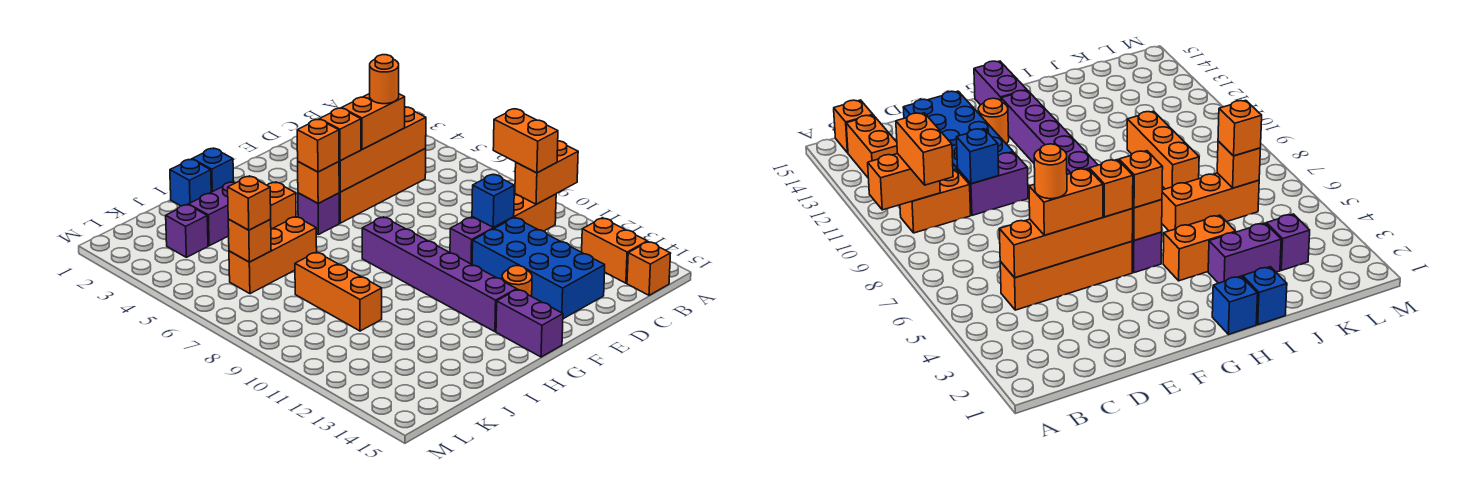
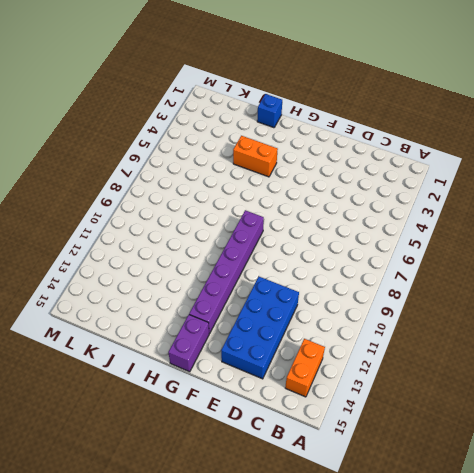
none -> orange brick B10:C10 level 1
none -> orange brick B15 level 1
none -> orange brick C5:F5 level 1

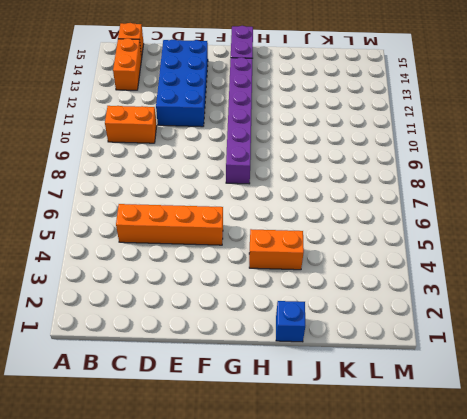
none -> purple brick D10:E10 level 1
none -> orange round brick F13 level 1
none -> purple brick G5 level 1

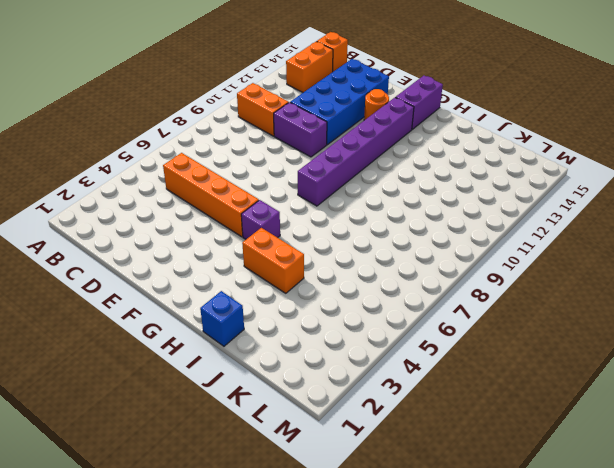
none -> blue brick H1 level 1
none -> purple brick I3:J3 level 1
none -> orange brick I6:K6 level 1

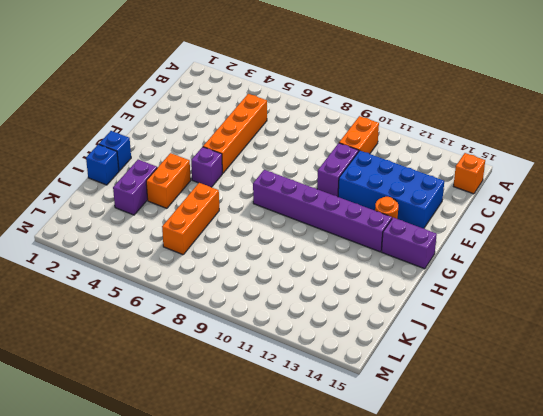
none -> orange brick B13:B14 level 1
none -> orange brick J8:J10 level 1
none -> purple brick K3 level 1

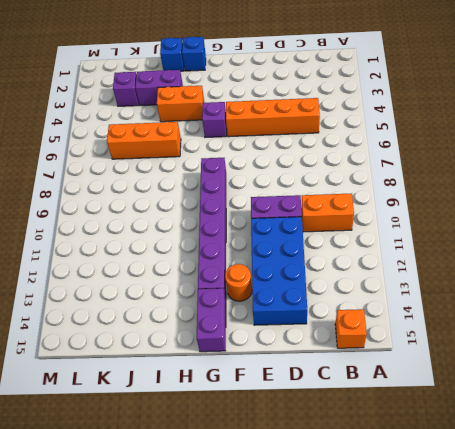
none -> orange brick B13:B14 level 1
none -> orange brick J8:J10 level 1
none -> orange brick A10:B10 level 2

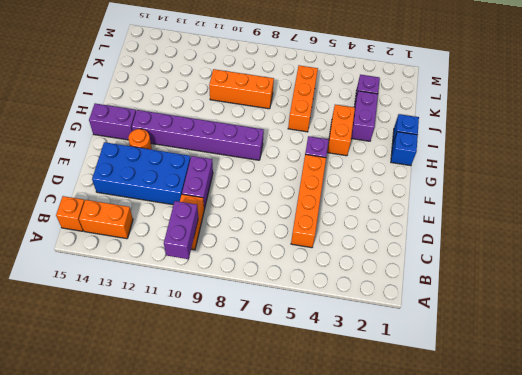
purple brick A10:B10 level 2 -> orange brick A10:B10 level 2
none -> orange brick C5:F5 level 2
none -> blue brick D10 level 2
none -> orange brick G5 level 2

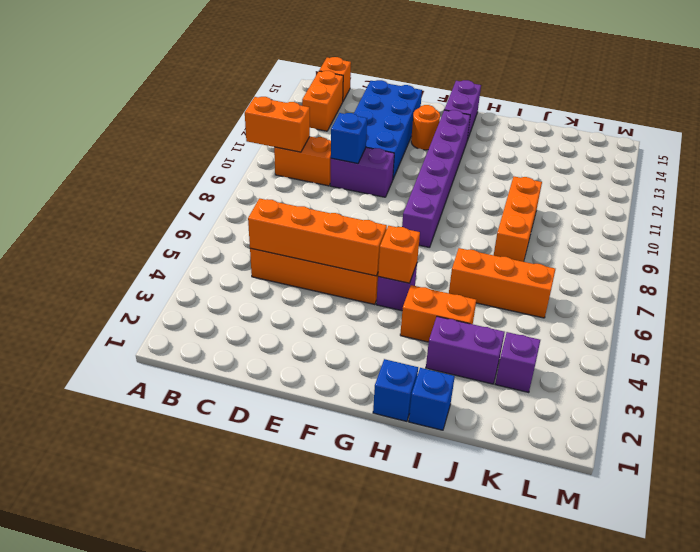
none -> orange brick K6 level 2
none -> orange brick B9:B10 level 3
none -> orange brick D5:E5 level 3

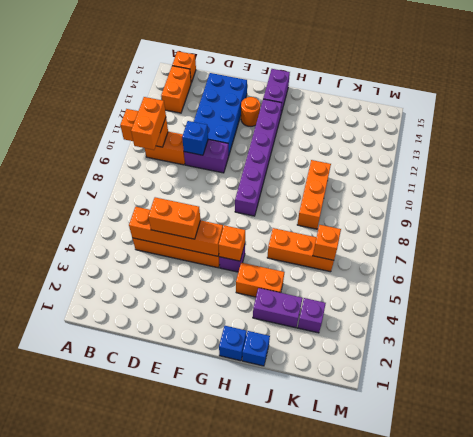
none -> orange brick F5 level 3
none -> orange brick G5 level 3
none -> orange brick K6 level 3

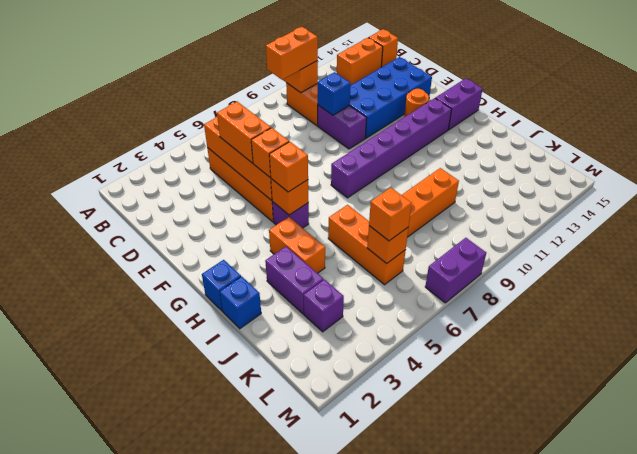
purple brick M7:M8 level 1 -> none
none -> orange round brick D5 level 4

